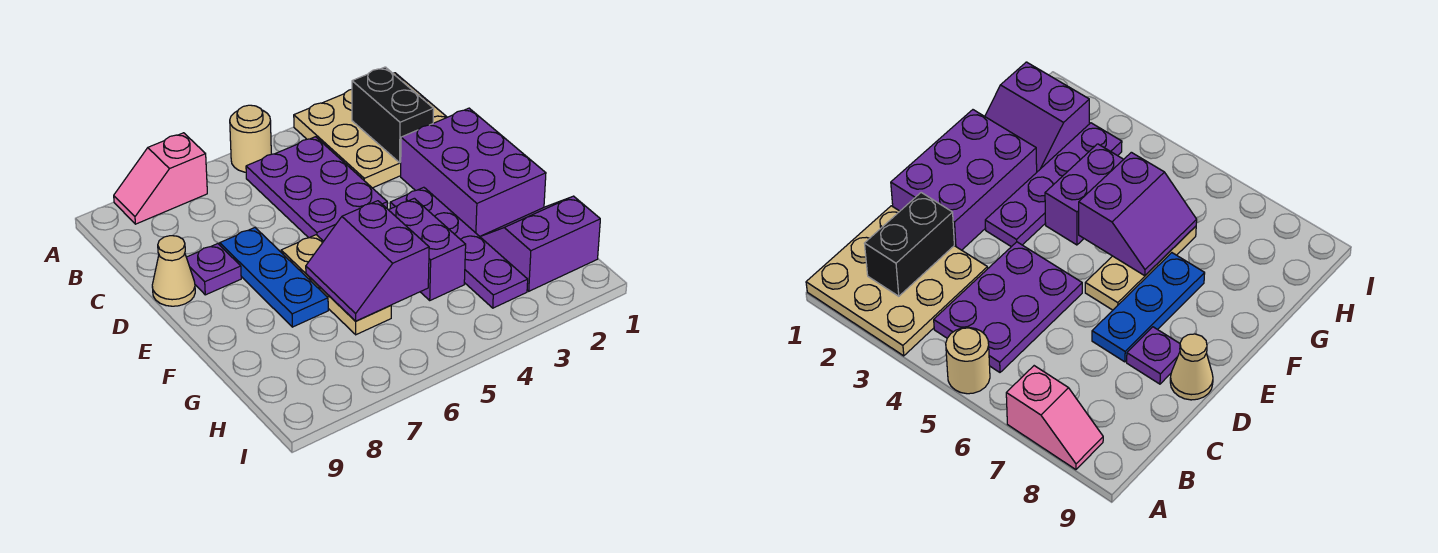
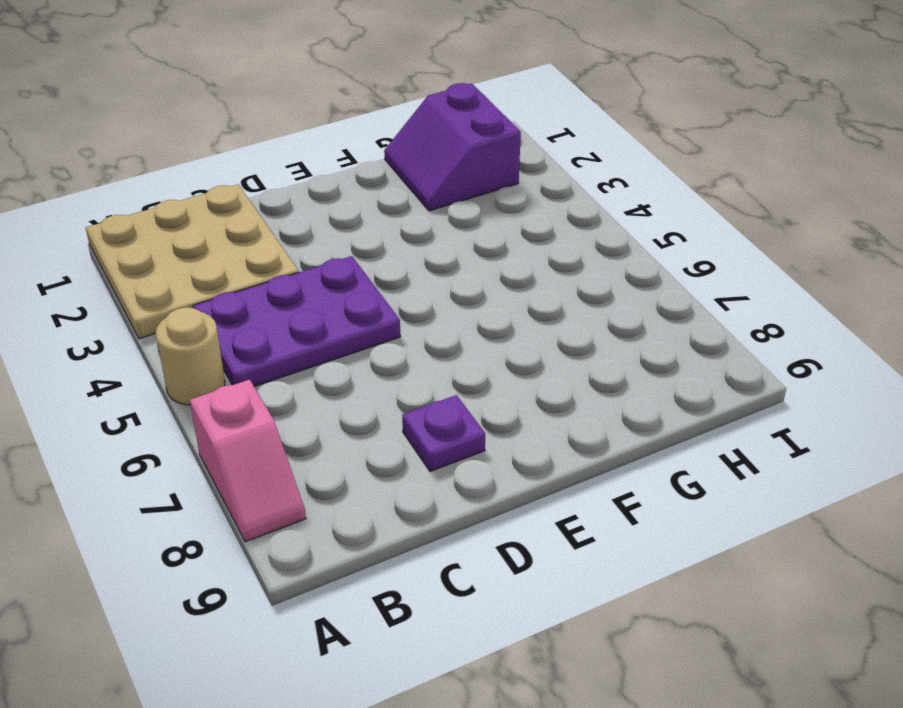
none -> purple brick D1:F2 level 1
none -> blue plate D7:F7 level 1
none -> tan cone D9 level 1

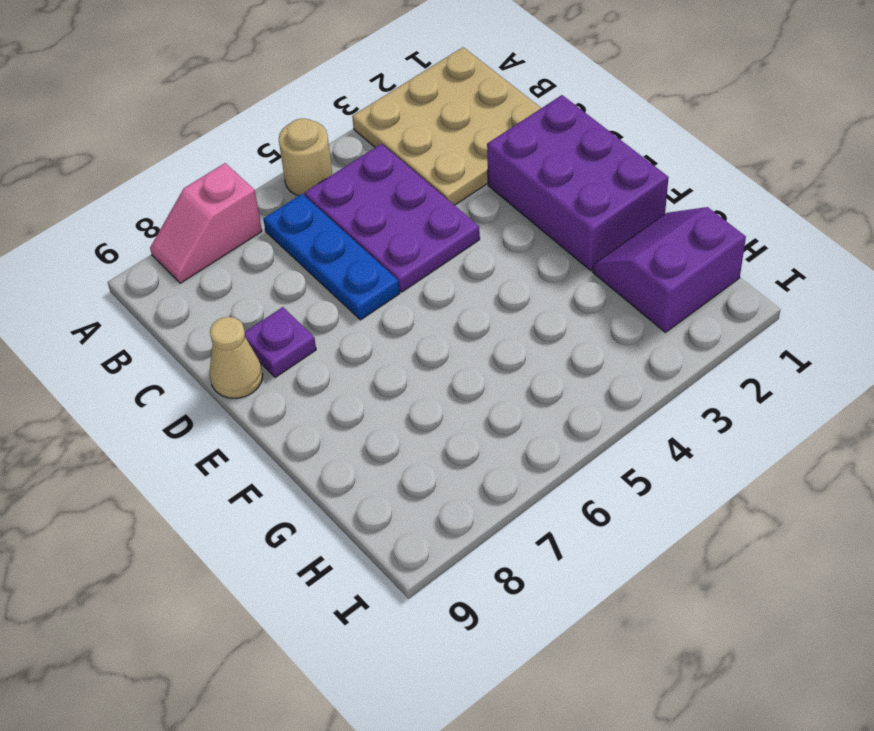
blue plate B6:D6 level 1 -> blue plate D7:F7 level 1
none -> purple plate E3:H3 level 1
none -> tan plate E6:G6 level 1
none -> purple brick F4:G4 level 1

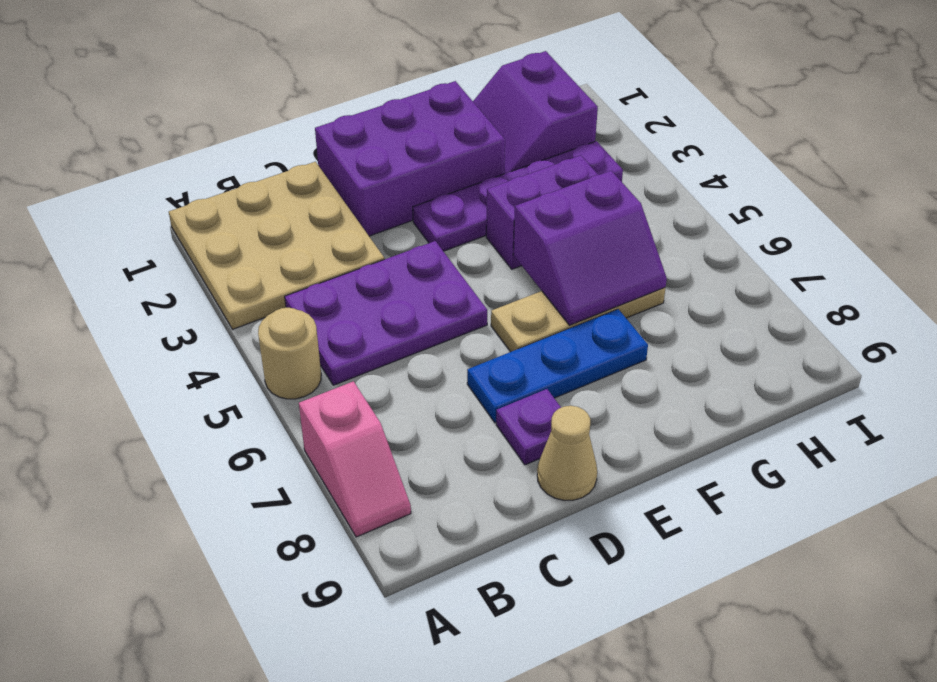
none -> black brick B2:C2 level 2

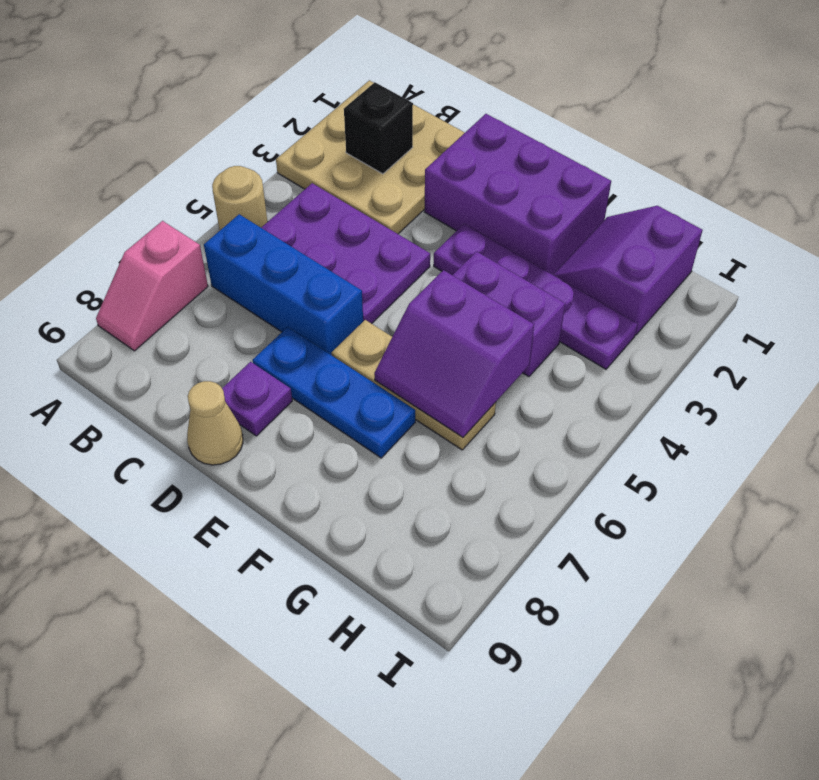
black brick B2 level 2 -> black brick B2:C2 level 2
blue brick B6:D6 level 1 -> none

